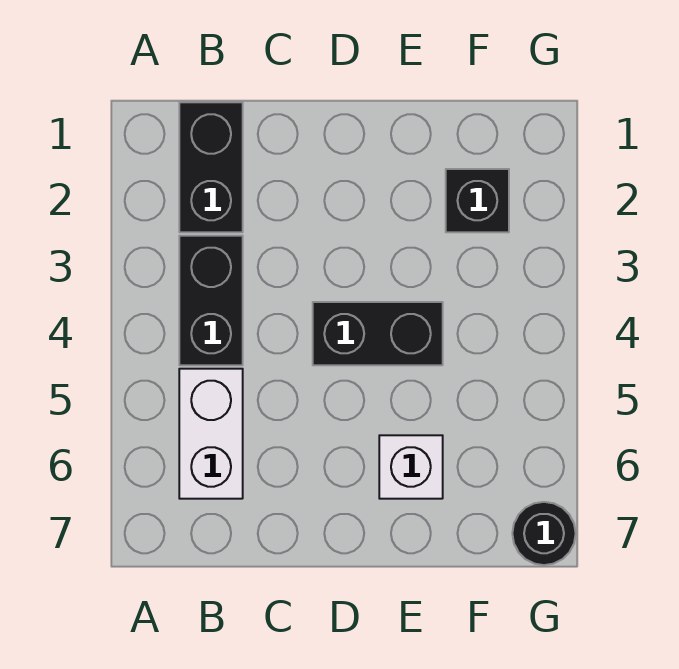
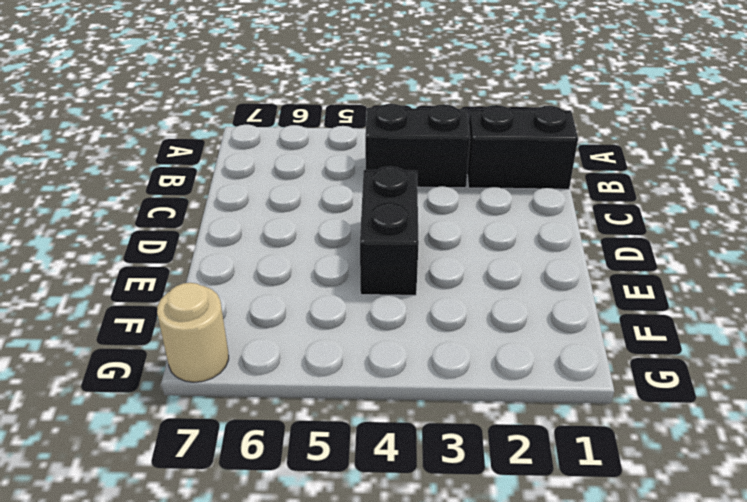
tan round brick G7 level 1 -> black round brick G7 level 1
none -> white brick B5:B6 level 1
none -> white brick E6 level 1

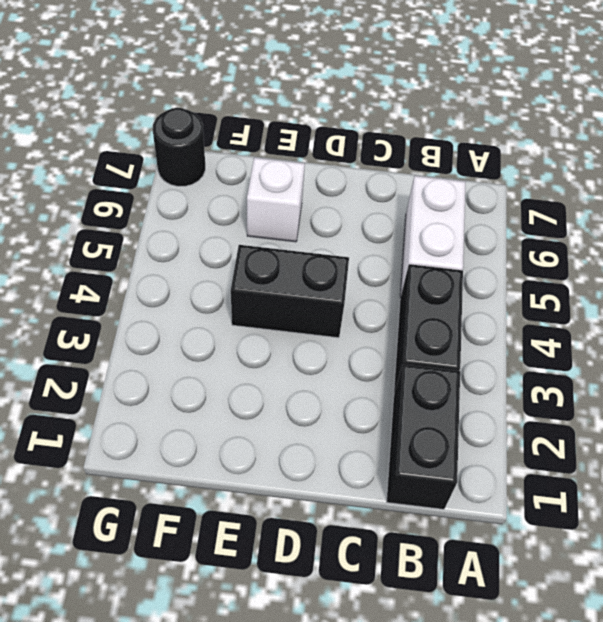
none -> black brick F2 level 1

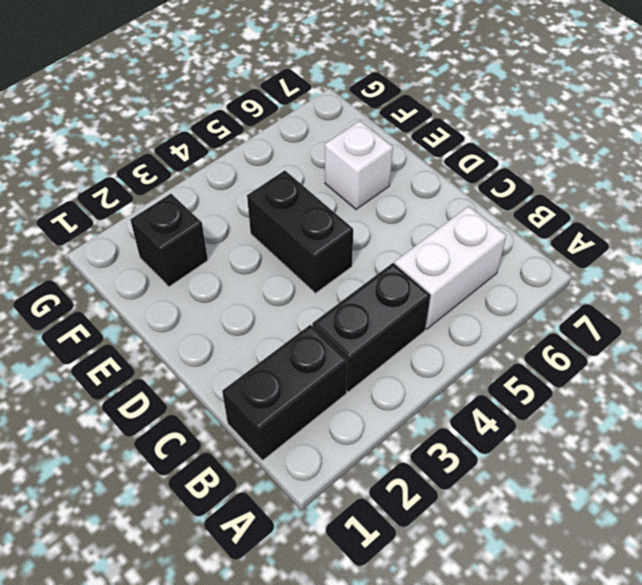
none -> black round brick G7 level 1

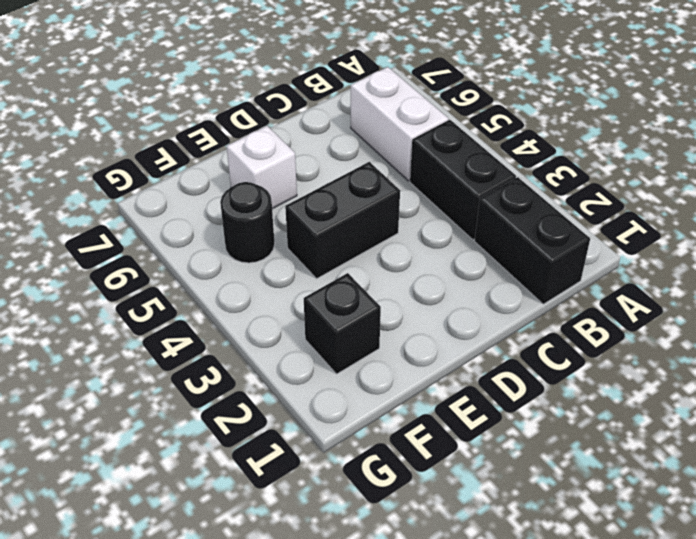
black round brick F5 level 1 -> black round brick G7 level 1

